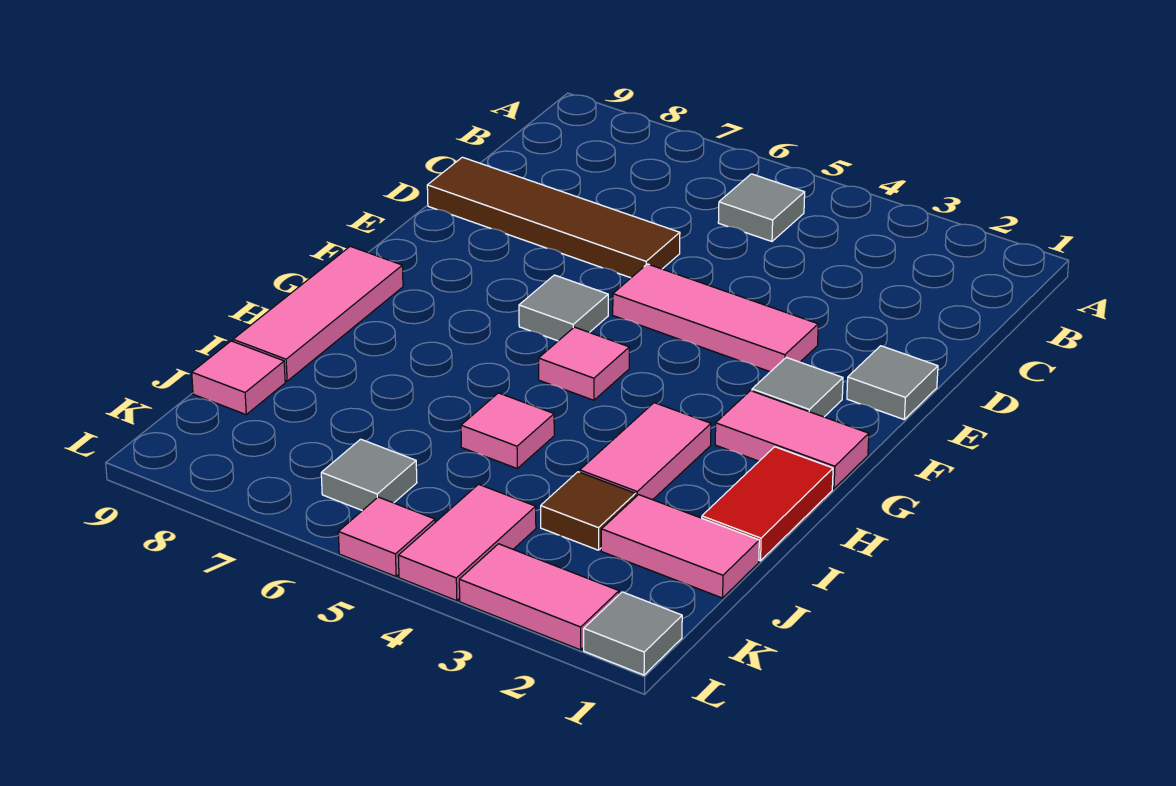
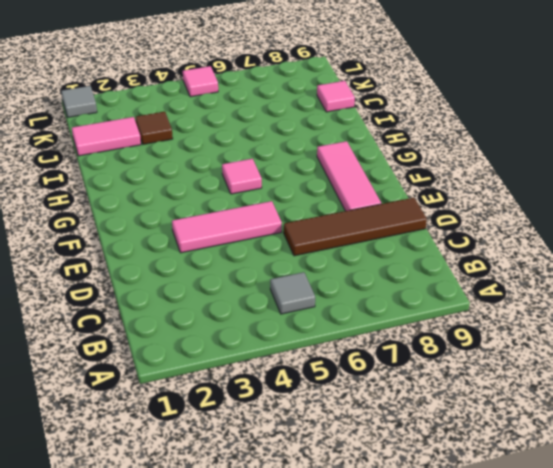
pink tile E8:G8 level 1 -> pink tile G9:I9 level 1
none -> grey tile E1 level 1
none -> grey tile F2 level 1
none -> grey tile F6 level 1

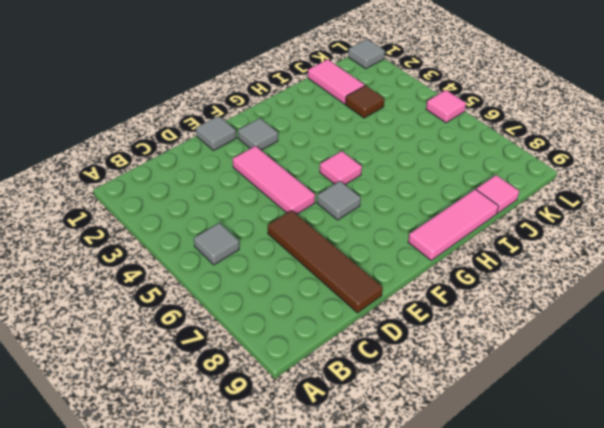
none -> pink tile G1:G2 level 1
none -> red tile H1:I1 level 1
none -> pink tile H3:I3 level 1

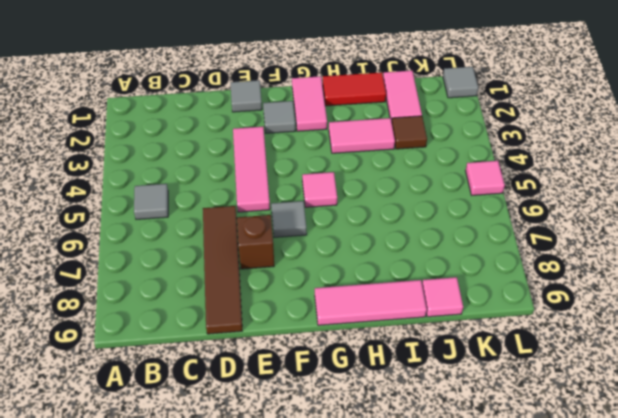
brown brick E7 level 1 -> none
none -> pink tile I5 level 1
none -> pink tile K4:L4 level 1
none -> grey tile K6 level 1

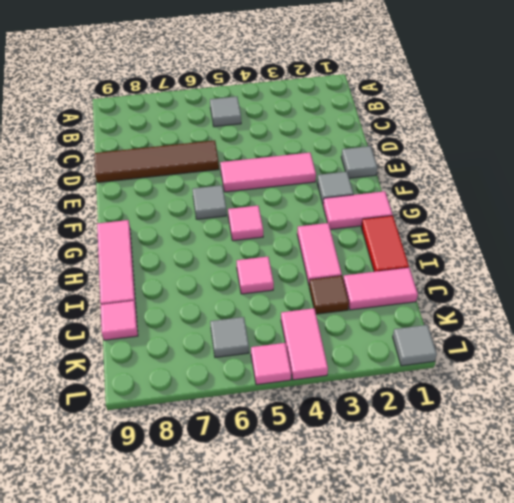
none -> pink tile L2:L3 level 1

